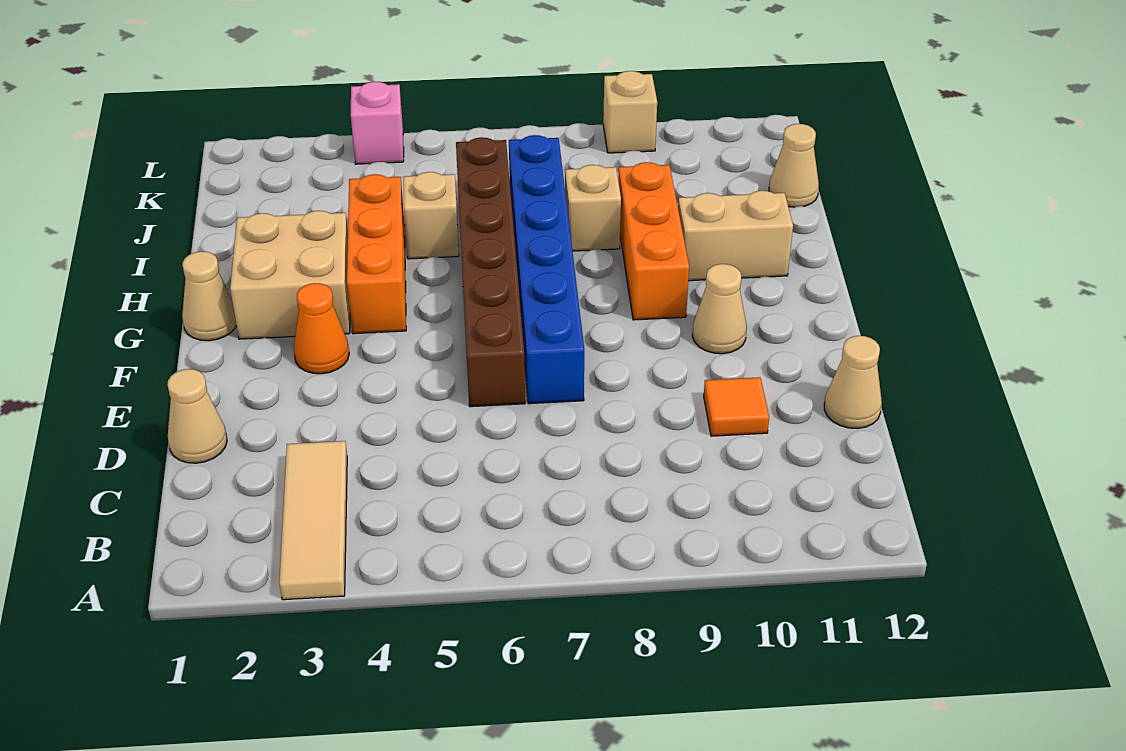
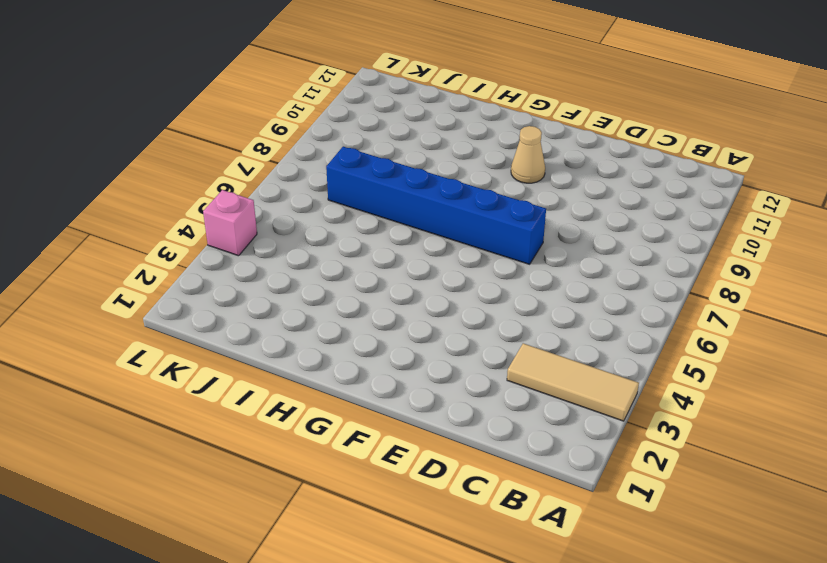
none -> tan cone D1 level 1
none -> orange tile D10 level 1
none -> tan cone D12 level 1

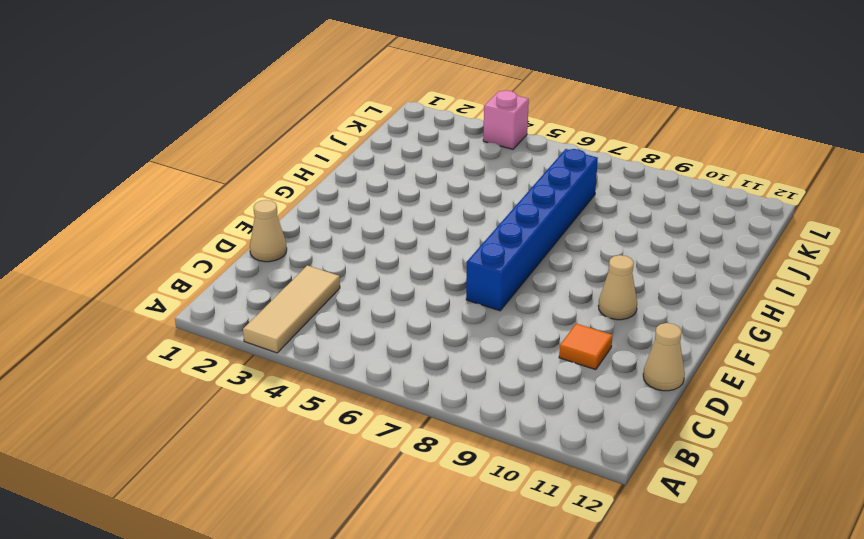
none -> brown brick E6:J6 level 1
none -> orange cone F3 level 1
none -> tan cone G1 level 1

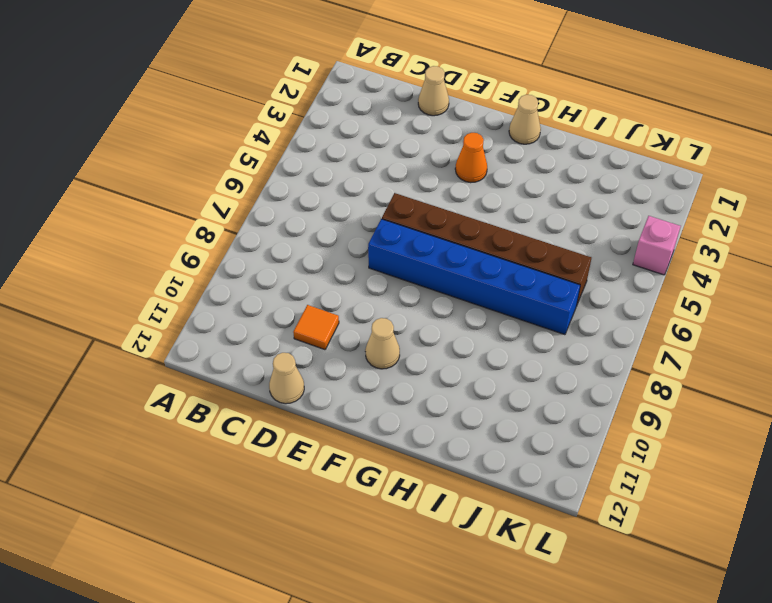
none -> tan tile A3:C3 level 1
none -> tan brick G2:H3 level 1
none -> orange brick G4:I4 level 1

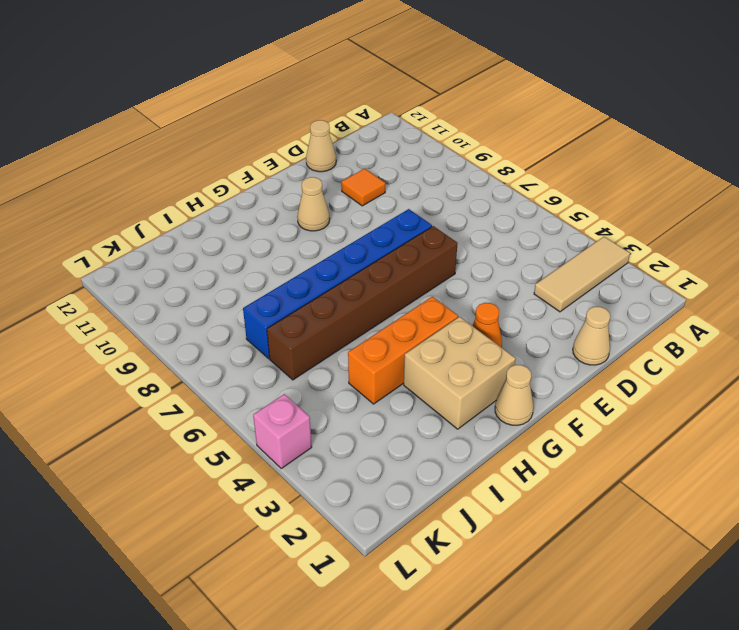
none -> orange brick G9:I9 level 1
none -> tan brick H10:H11 level 1
none -> tan brick I5 level 1

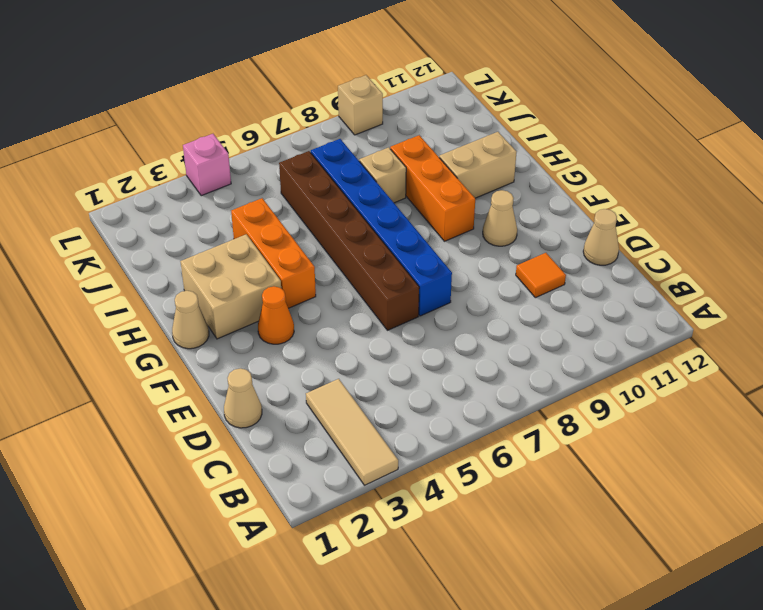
none -> tan brick I5 level 1
none -> tan cone J12 level 1

